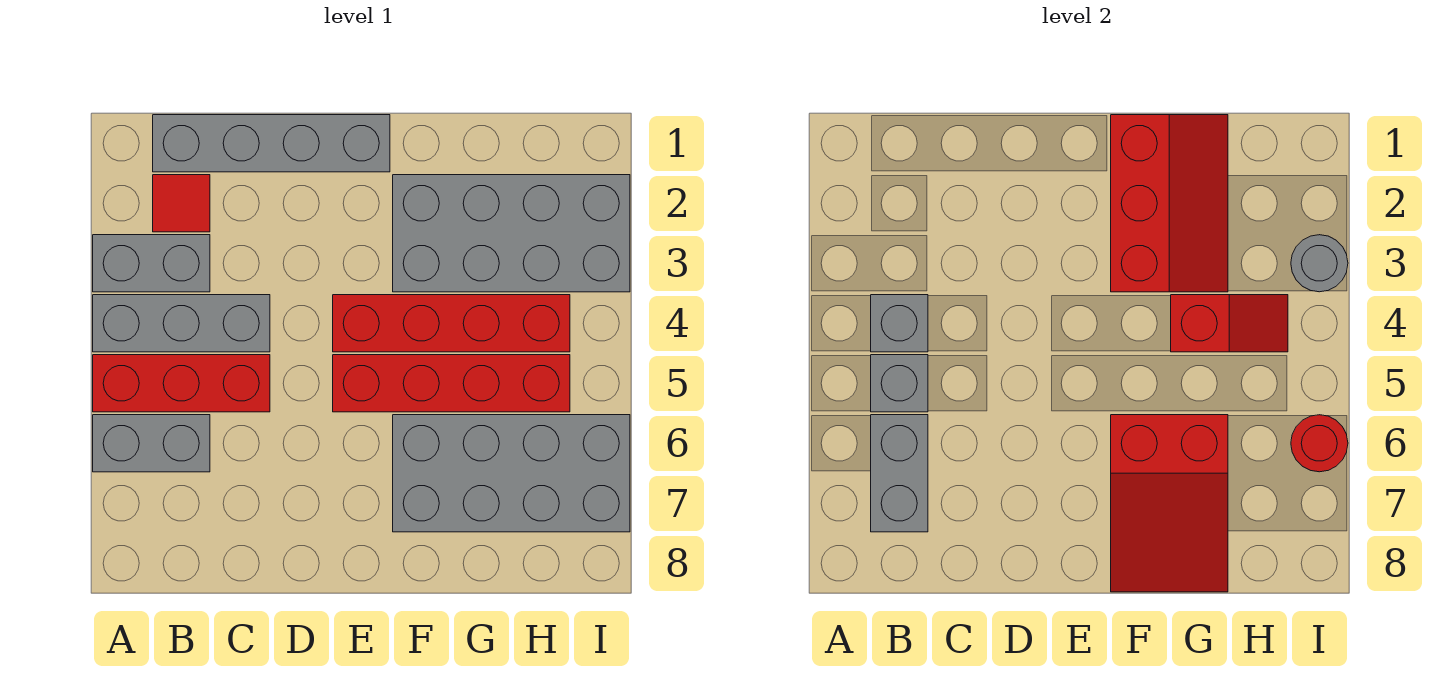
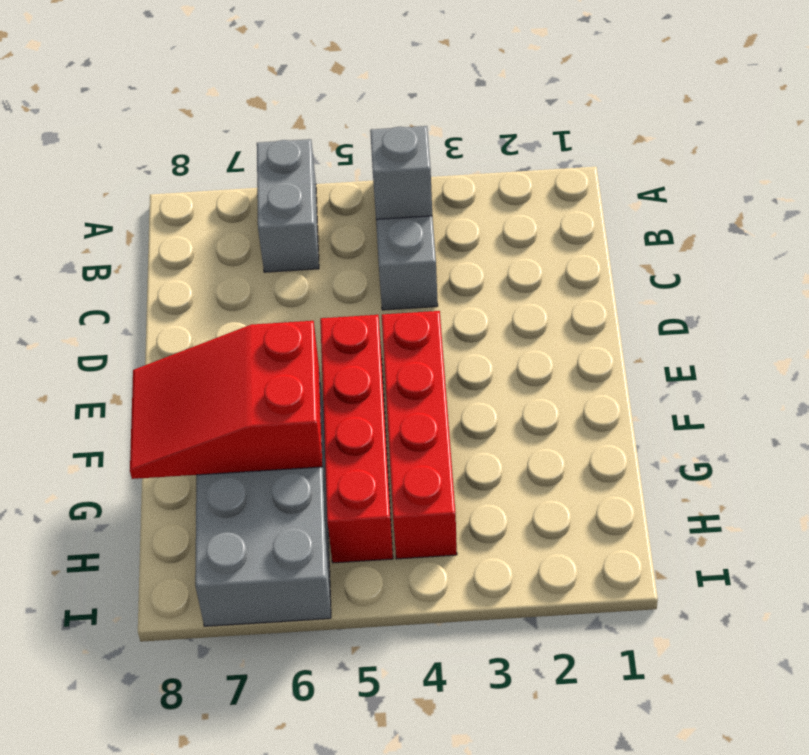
none -> grey brick A3:B3 level 1
none -> red brick A5:C5 level 1
none -> grey brick B1:E1 level 1

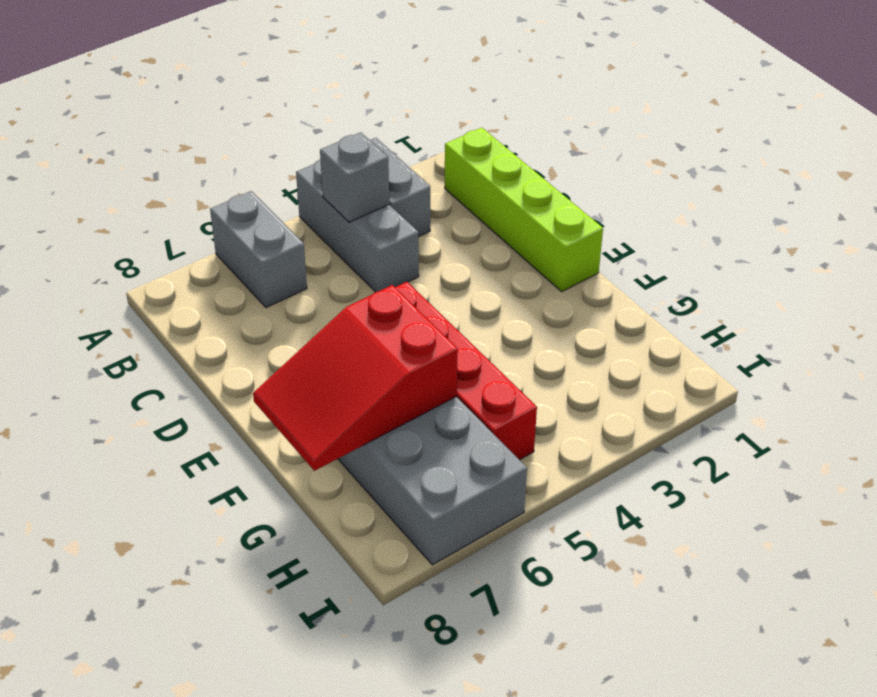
lime brick B1:E1 level 1 -> grey brick B1:E1 level 1
none -> red brick A5:C5 level 1
none -> red tile B2 level 1
none -> red brick E4:H4 level 1

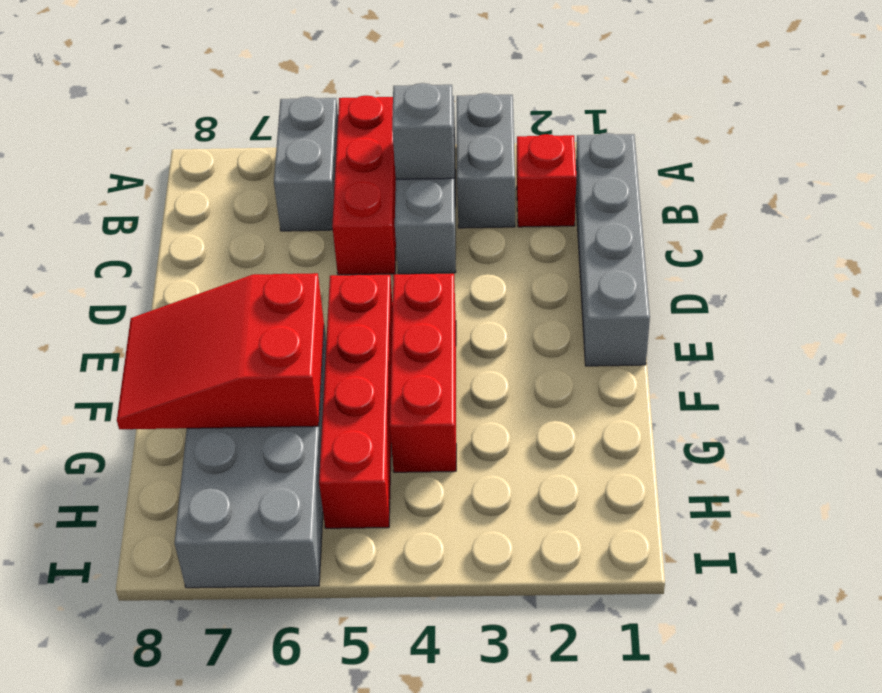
red brick B2 level 1 -> red tile B2 level 1
red brick E4:G4 level 1 -> red brick E4:H4 level 1
none -> grey brick F2:I3 level 1
none -> grey brick B5 level 2
none -> grey brick B6:B7 level 2

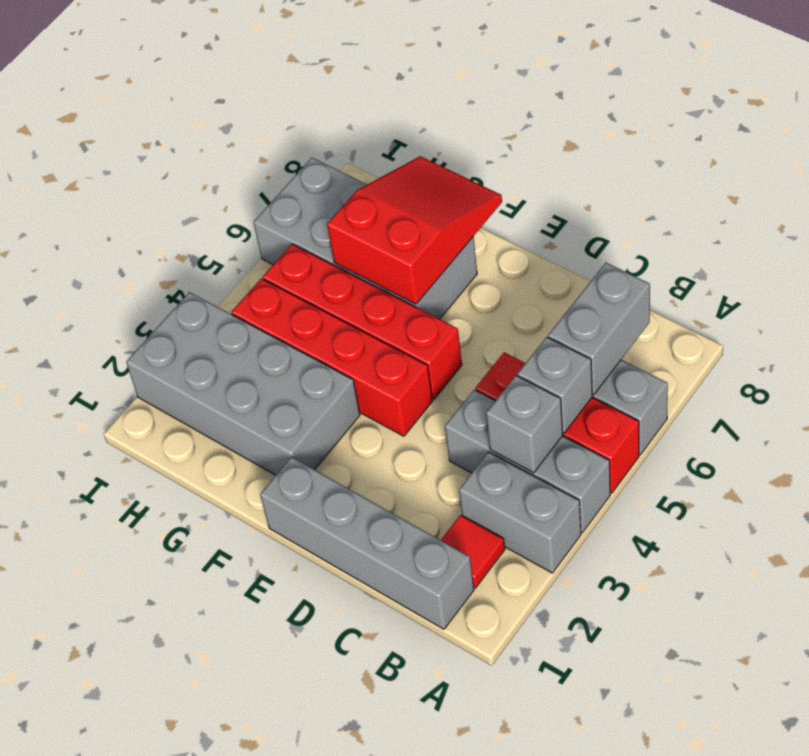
none -> red slope F1:G3 level 2 top F
none -> red slope G4:H4 level 2 top G
none -> grey round brick I3 level 2

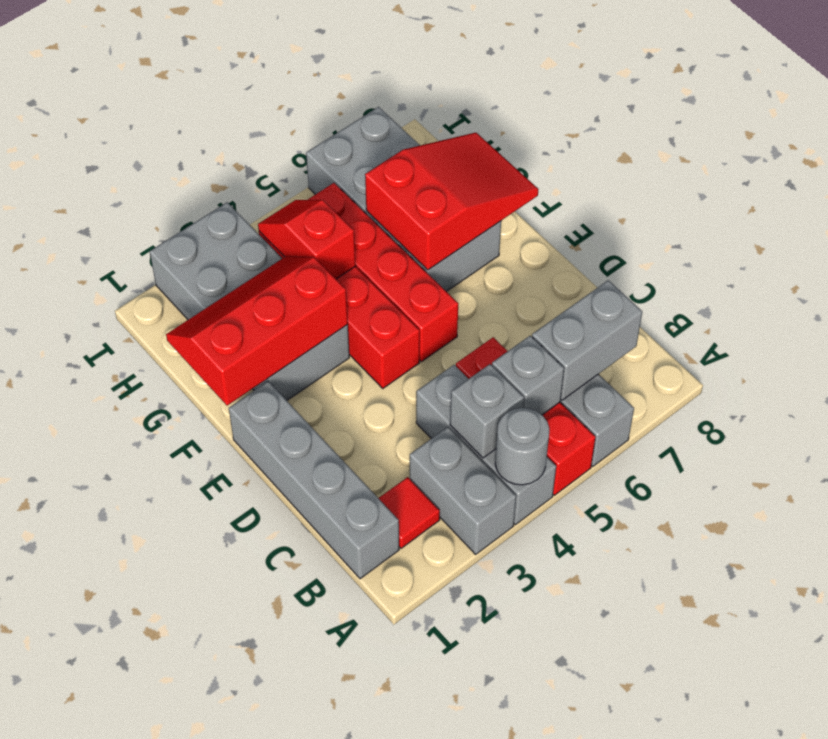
grey round brick A4 level 2 -> grey round brick I3 level 2
none -> red round brick I6 level 2

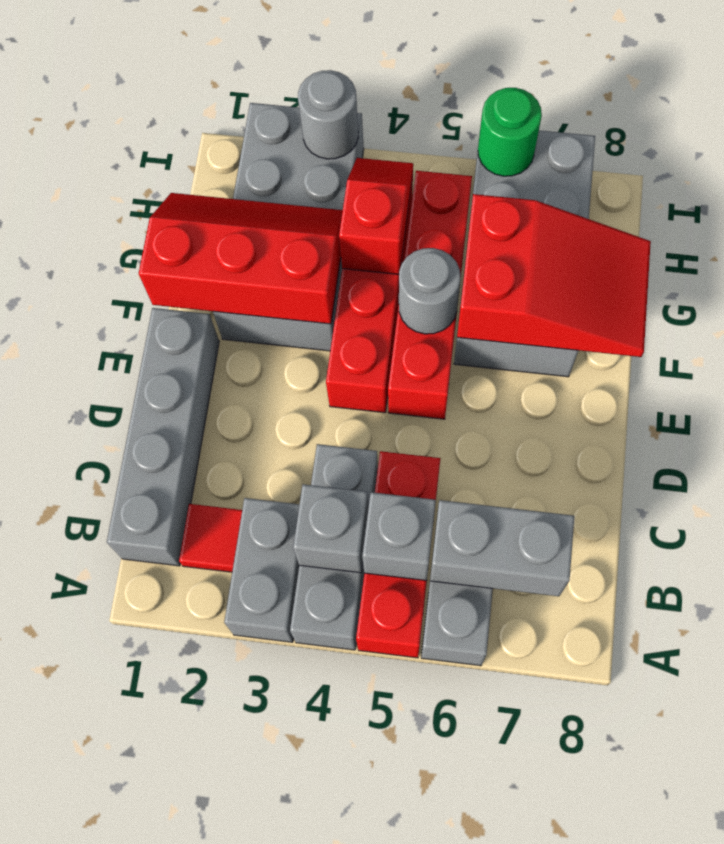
grey round brick F5 level 2 -> none
green round brick I6 level 2 -> red round brick I6 level 2

